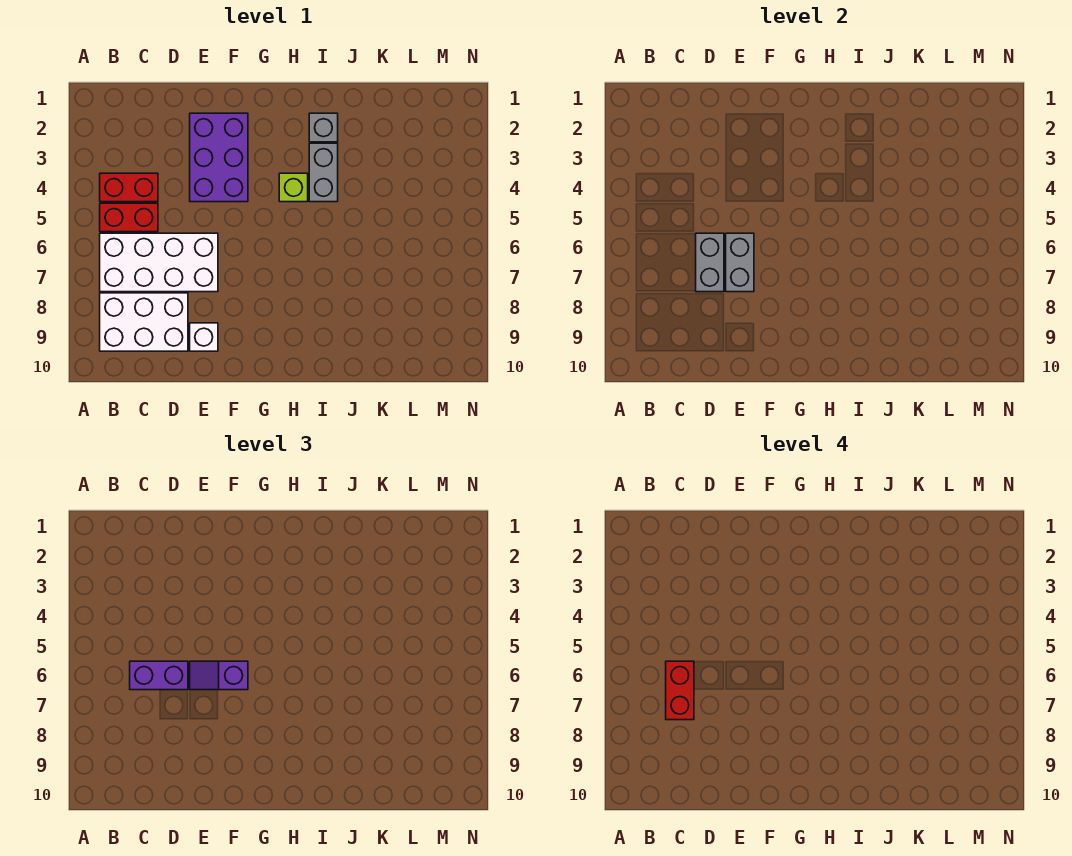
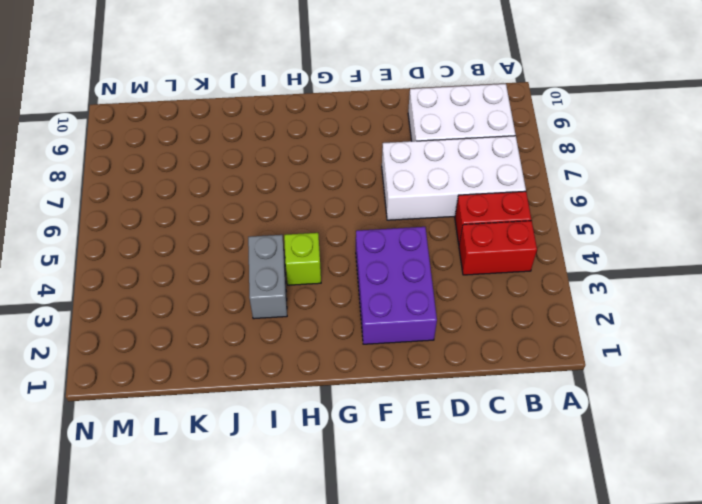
none -> white brick E9 level 1
none -> grey brick I2 level 1
none -> grey brick D6:D7 level 2

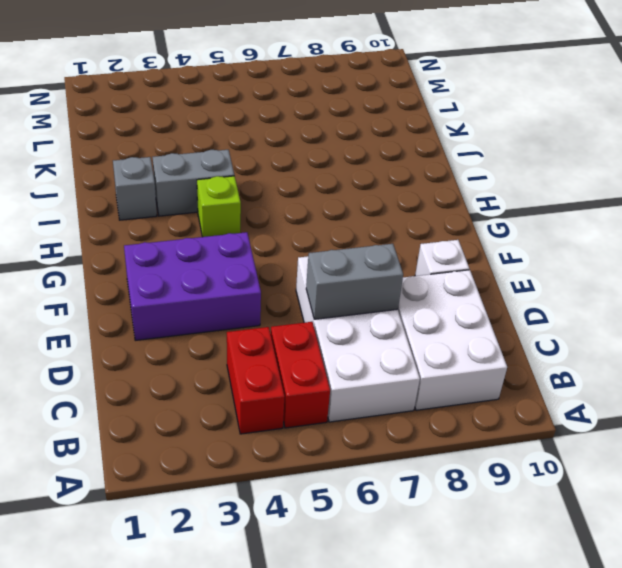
none -> grey brick E6:E7 level 2
none -> purple brick C6:D6 level 3
none -> purple slope E6:F6 level 3 top F

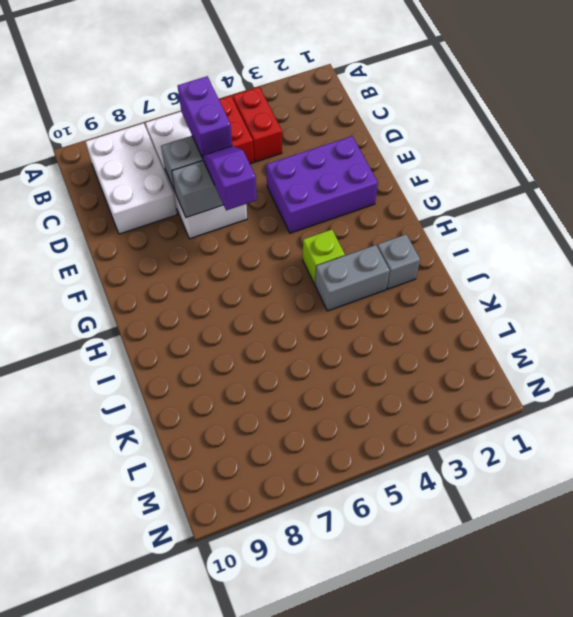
none -> white brick E9 level 1
none -> red brick C6:C7 level 4

